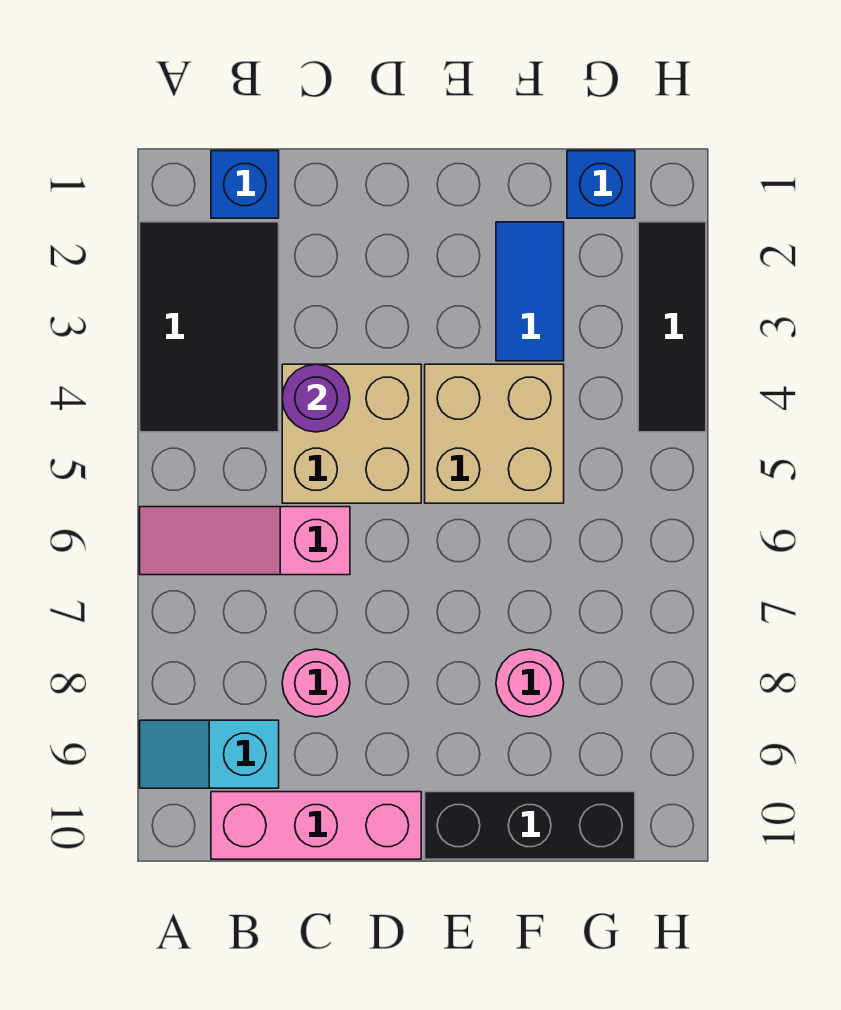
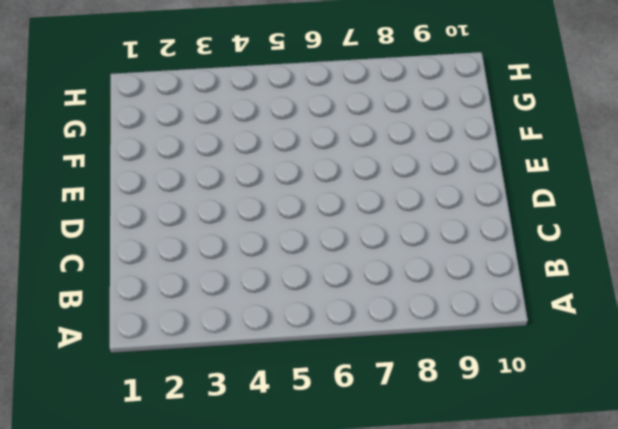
none -> black tile A2:B4 level 1
none -> pink slope A6:C6 level 1 top C
none -> cyan slope A9:B9 level 1 top B

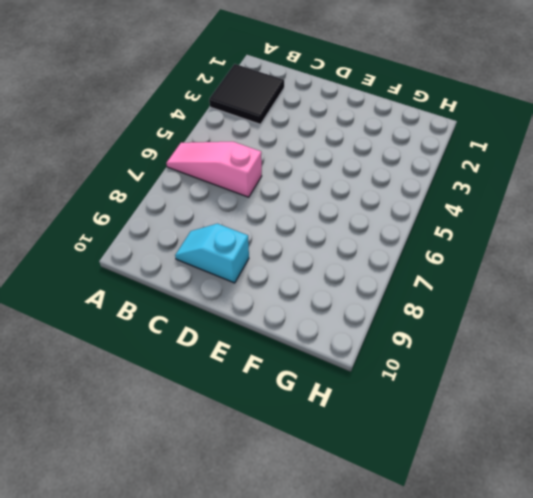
black tile A2:B3 level 1 -> black tile A2:B4 level 1
cyan slope C9:D9 level 1 top D -> cyan slope A9:B9 level 1 top B
none -> blue brick B1 level 1
none -> pink brick B10:D10 level 1
none -> tan brick C4:D5 level 1

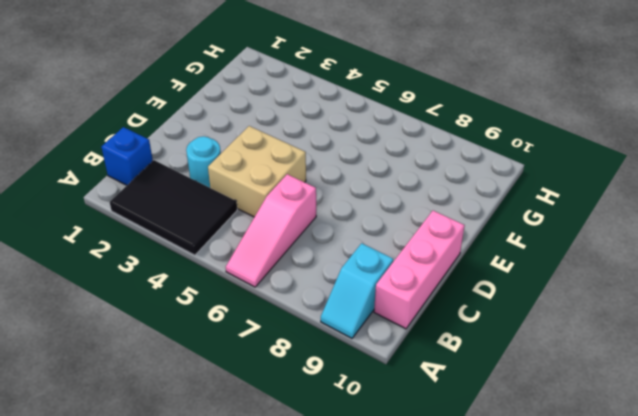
cyan round brick C3 level 1 -> none
none -> pink round brick C8 level 1
none -> tan brick E4:F5 level 1
none -> black brick E10:G10 level 1

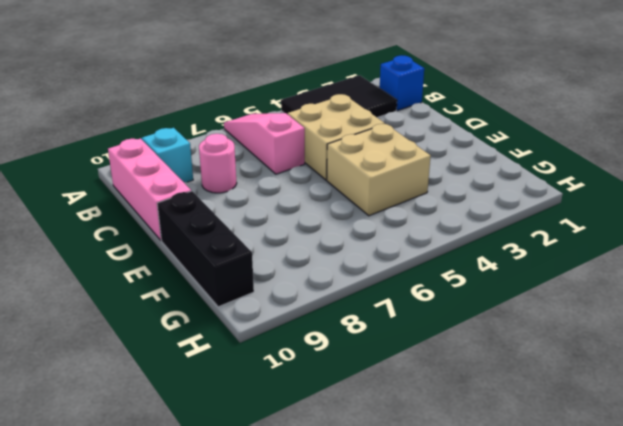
none -> blue tile F2:F3 level 1
none -> pink round brick F8 level 1
none -> blue brick G1 level 1

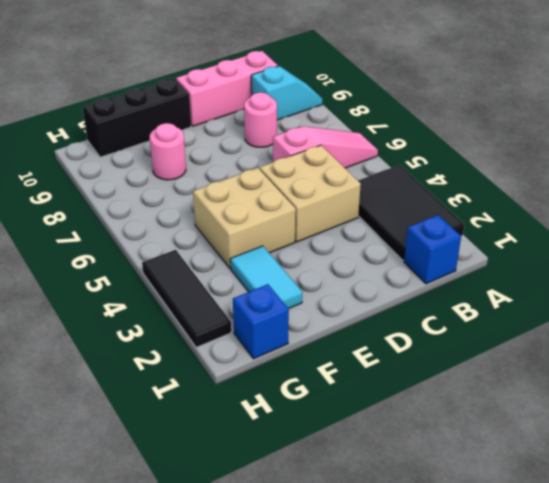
cyan tile F2:F3 level 1 -> blue tile F2:F3 level 1
none -> purple round brick C4 level 2

